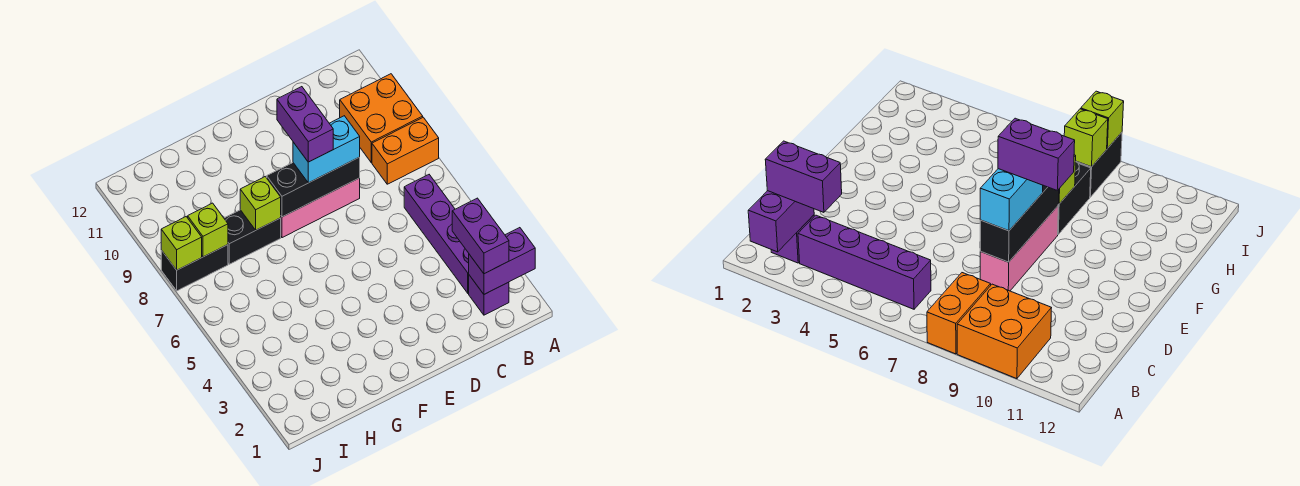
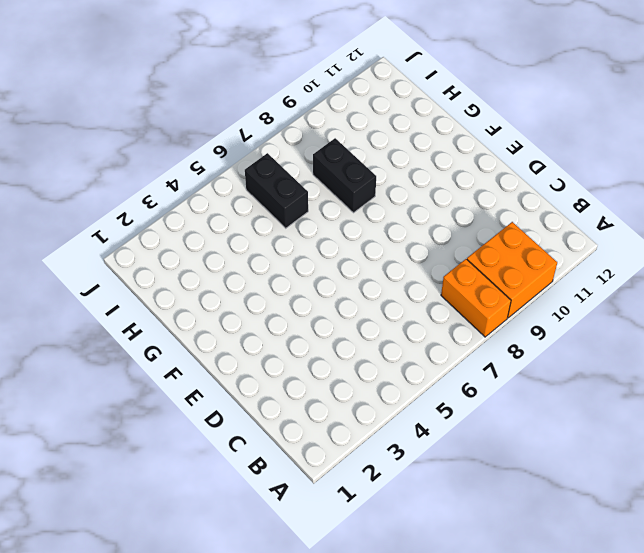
black brick H6:I6 level 1 -> black brick I8:J8 level 1
none -> purple brick B2 level 1
none -> purple brick B3:B6 level 1
none -> pink brick D8:F8 level 1

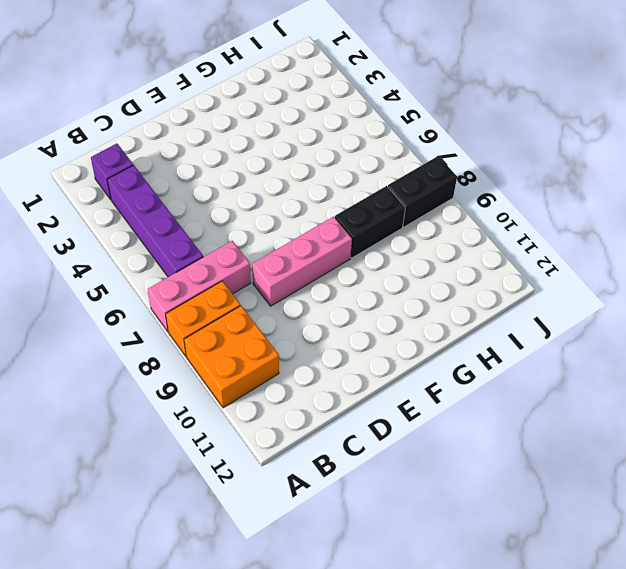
pink brick A7:C7 level 1 -> none
none -> purple brick A2:B2 level 2
none -> black brick D8:F8 level 2
none -> lime brick G8 level 2

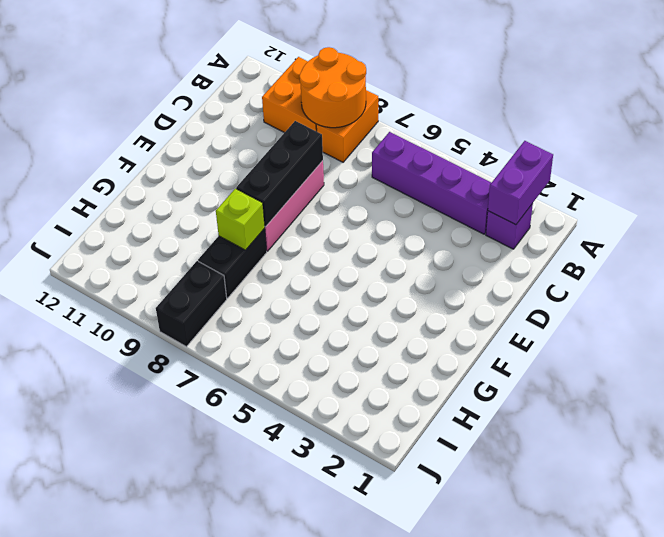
orange round brick A8:B9 level 2 -> none
none -> lime brick I8 level 2
none -> lime brick J8 level 2
none -> purple brick B2:B3 level 3

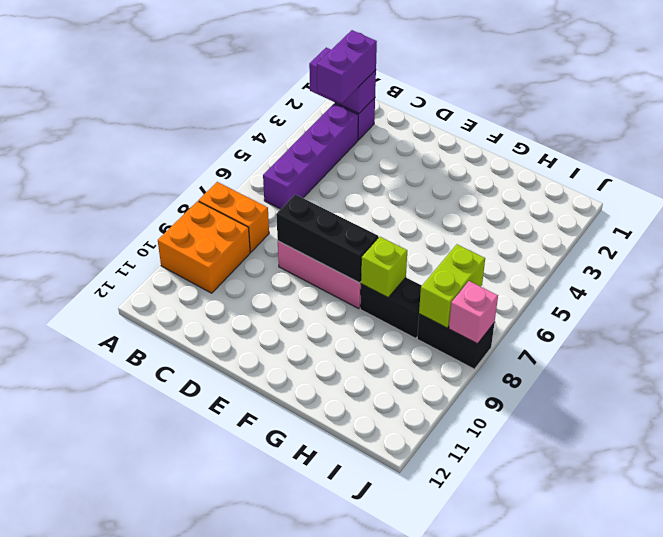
lime brick I7:I8 level 2 -> lime brick I8 level 2
pink brick J8 level 2 -> lime brick J8 level 2
none -> cyan brick D8:E8 level 3
none -> purple brick E8:E9 level 4

